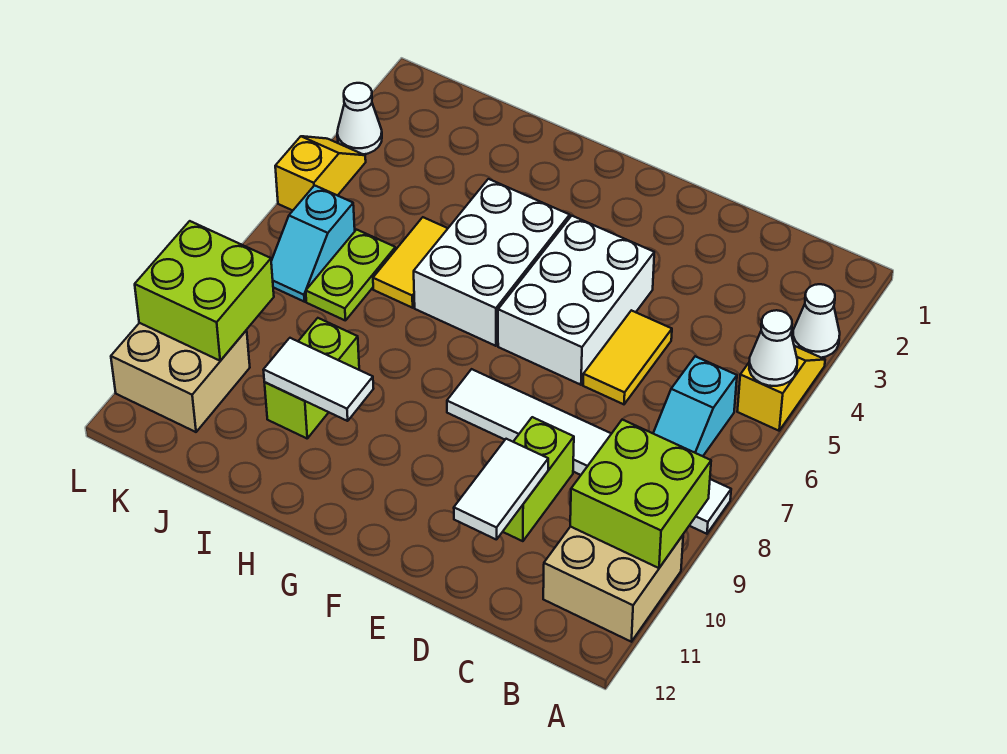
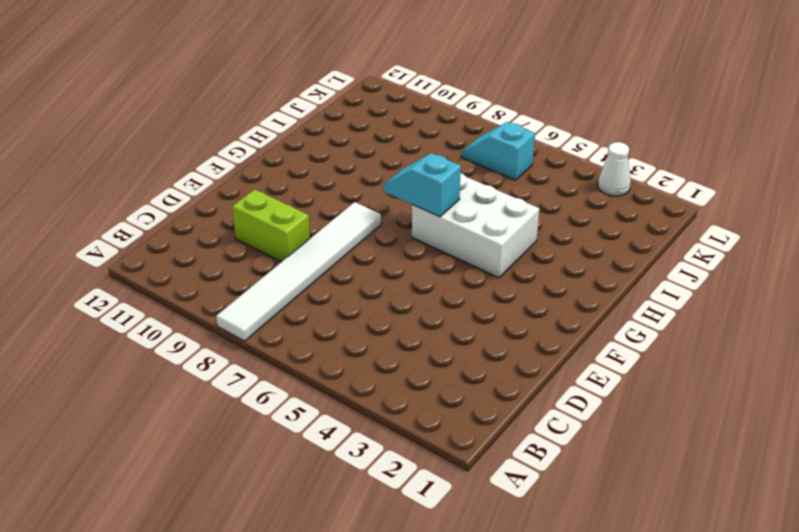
cyan slope G6:G7 level 2 top 6 -> cyan slope B6:B7 level 1 top 6
none -> white cone A3 level 1
none -> yellow slope A4:A5 level 1 top 5
none -> tan brick A10:B11 level 1

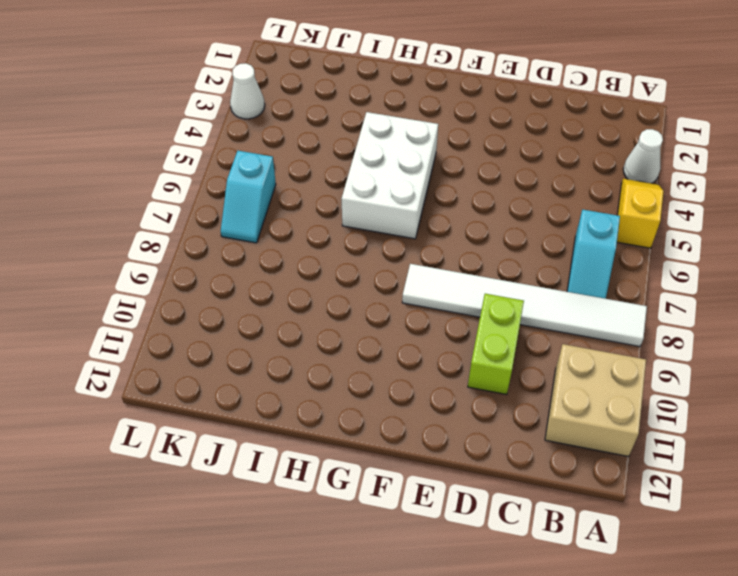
none -> yellow tile D5:D6 level 1
none -> white brick E4:F6 level 1
none -> yellow tile I5:I6 level 1

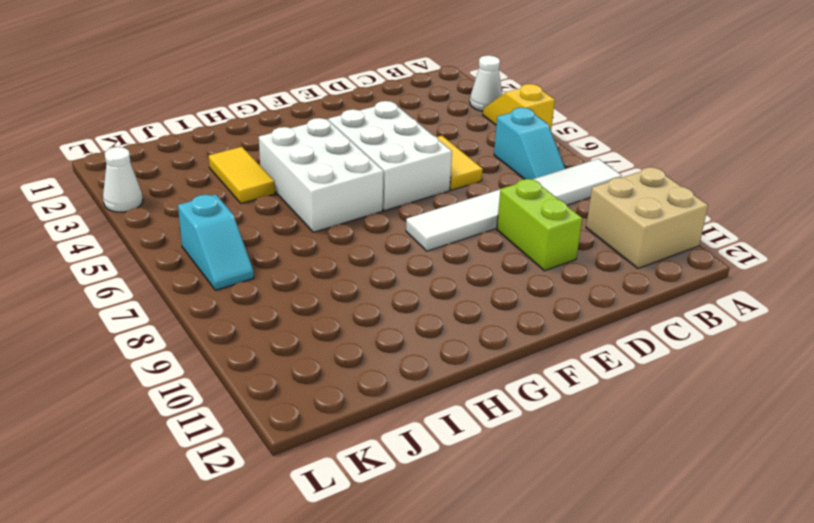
yellow tile I3:I4 level 1 -> yellow tile I5:I6 level 1
none -> lime brick I9:I10 level 1
none -> lime plate J6:J7 level 1
none -> tan brick K10:L11 level 1

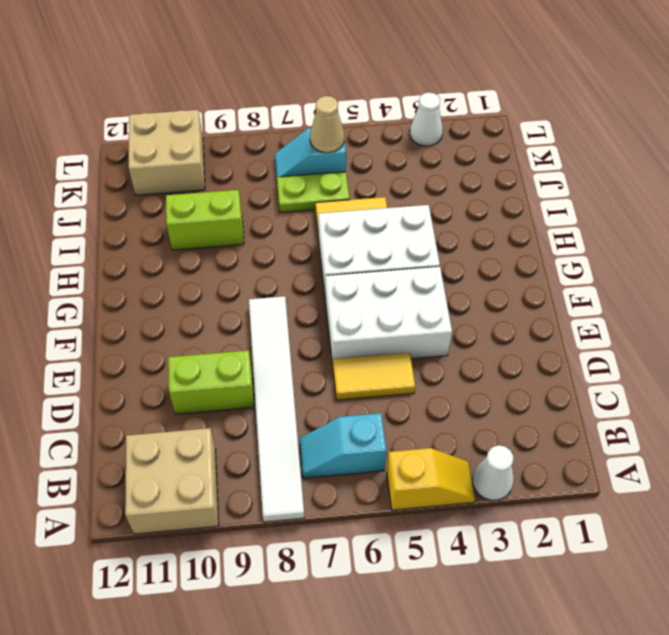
tan cone K6 level 2 -> none
none -> yellow slope L4:L5 level 1 top 5
none -> white cone A5 level 2
none -> lime brick A9:B10 level 2

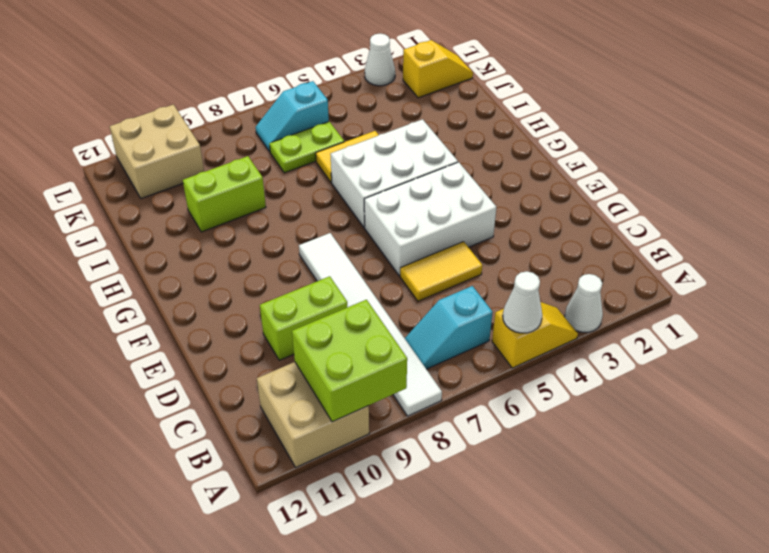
yellow slope K1:K2 level 1 top 2 -> yellow slope L4:L5 level 1 top 5
none -> white tile D10:D11 level 2
none -> white tile H10:I10 level 2
none -> lime brick K9:L10 level 2

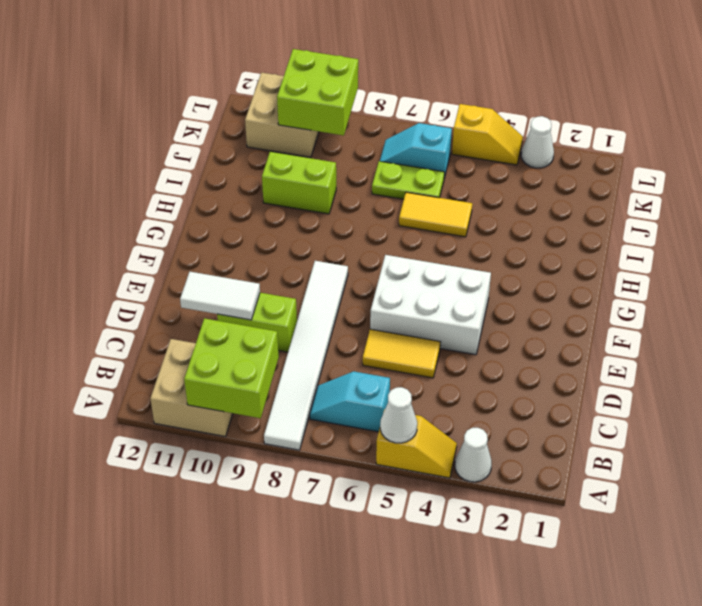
none -> white brick G4:H6 level 1
none -> white tile H10:I10 level 2

